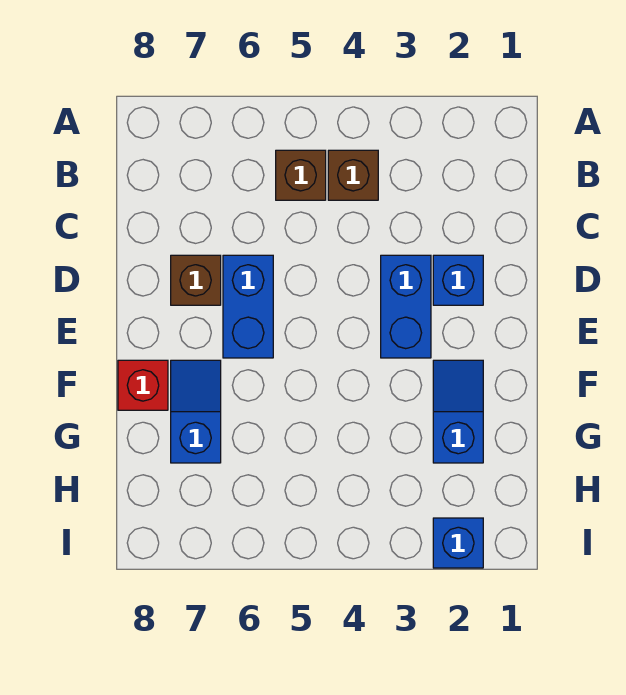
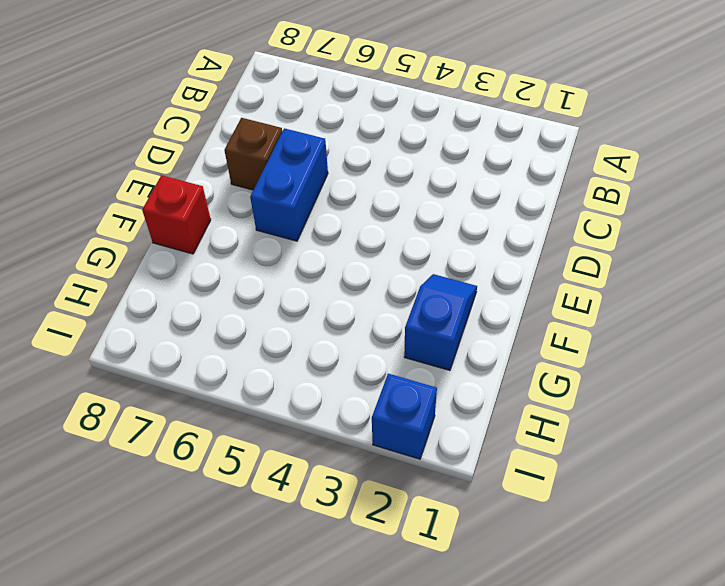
none -> brown brick B4 level 1
none -> brown brick B5 level 1

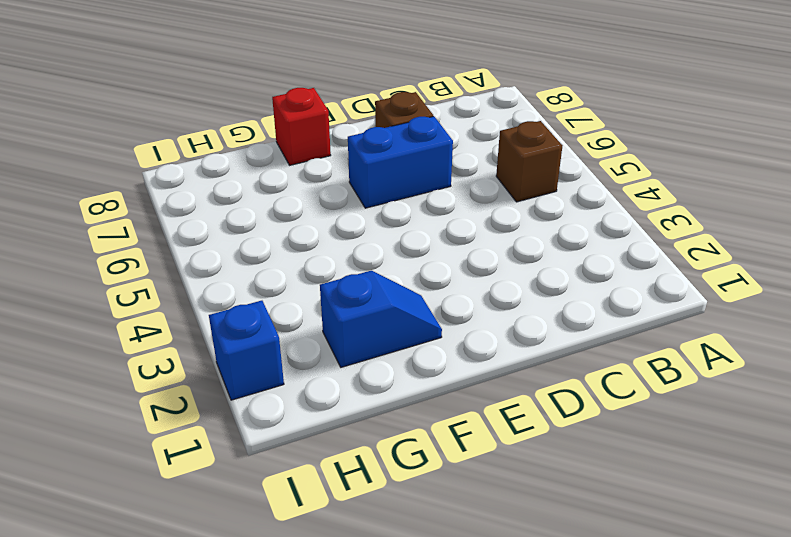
none -> brown brick B4 level 1
none -> blue brick D2 level 1

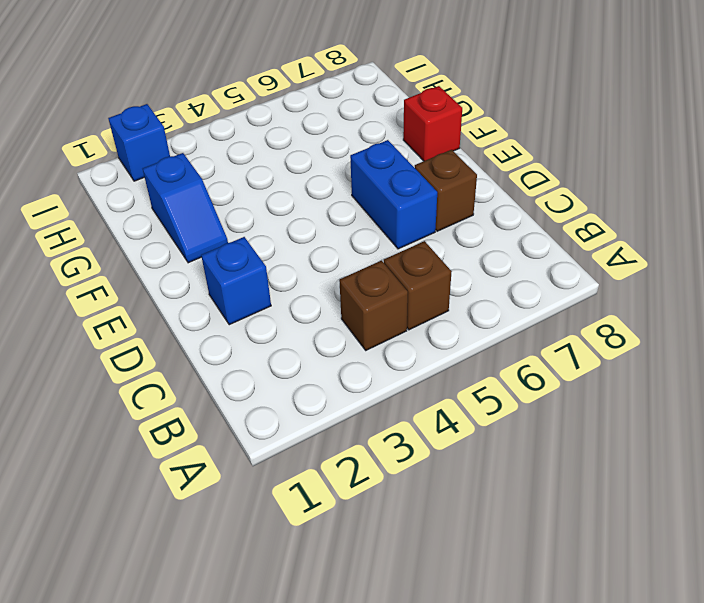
none -> blue brick D3:E3 level 1
none -> blue slope F7:G7 level 1 top G

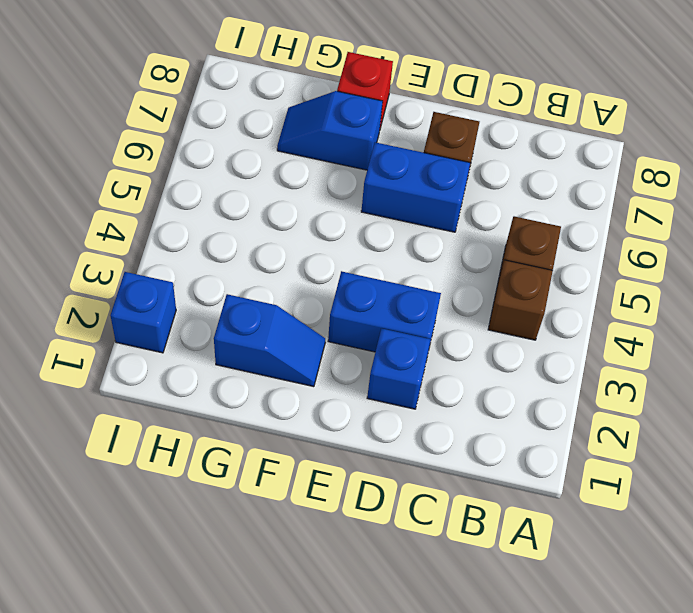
blue slope F7:G7 level 1 top F -> blue slope F7:G7 level 1 top G

